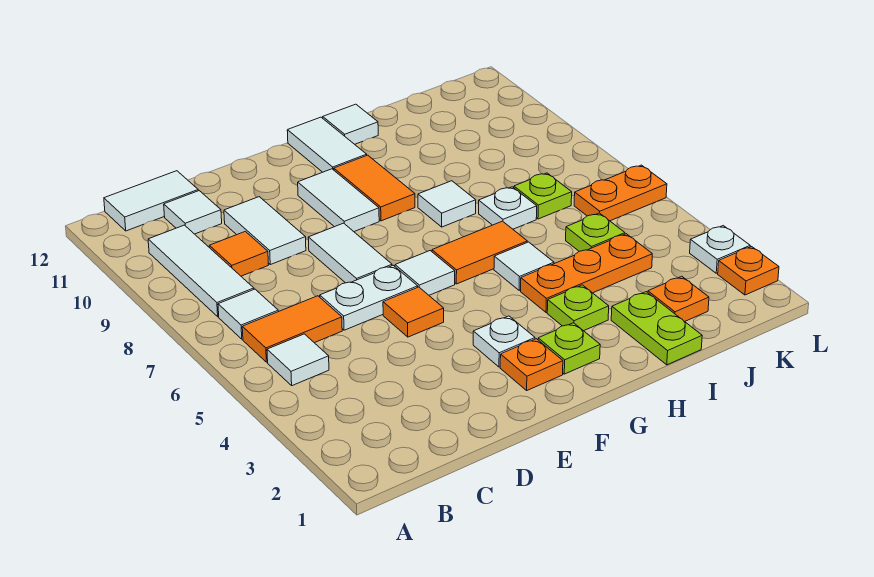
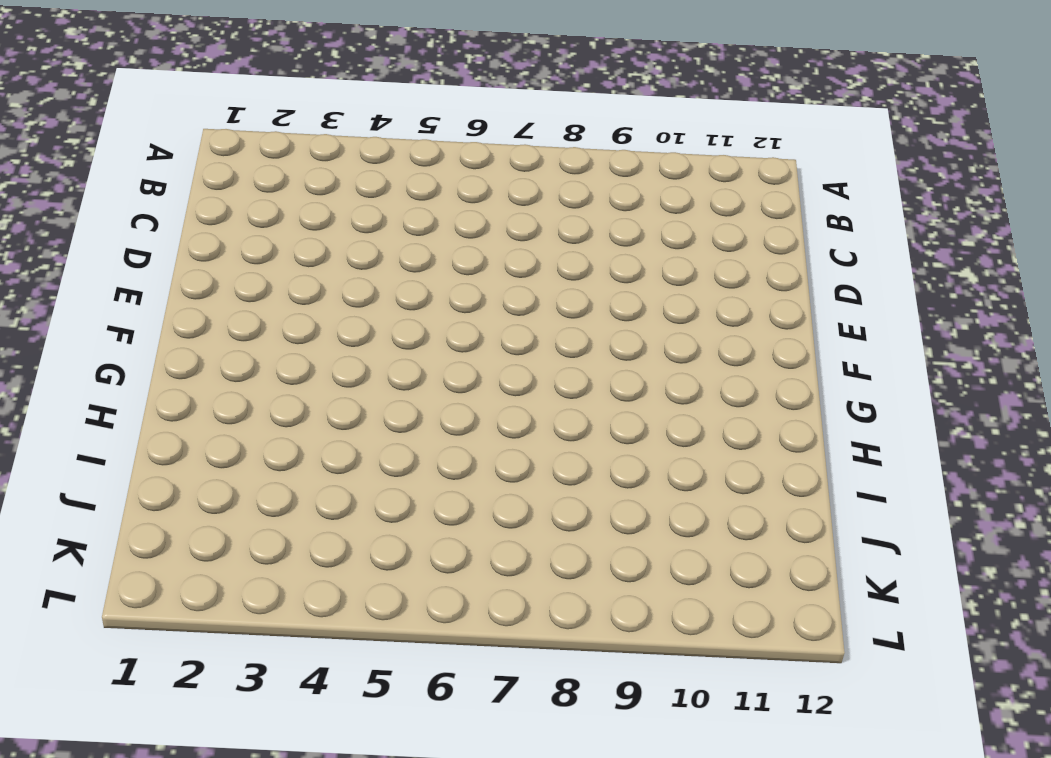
none -> white tile B5 level 1
none -> orange tile B6:C6 level 1
none -> white tile B7 level 1
none -> white tile B8:B10 level 1

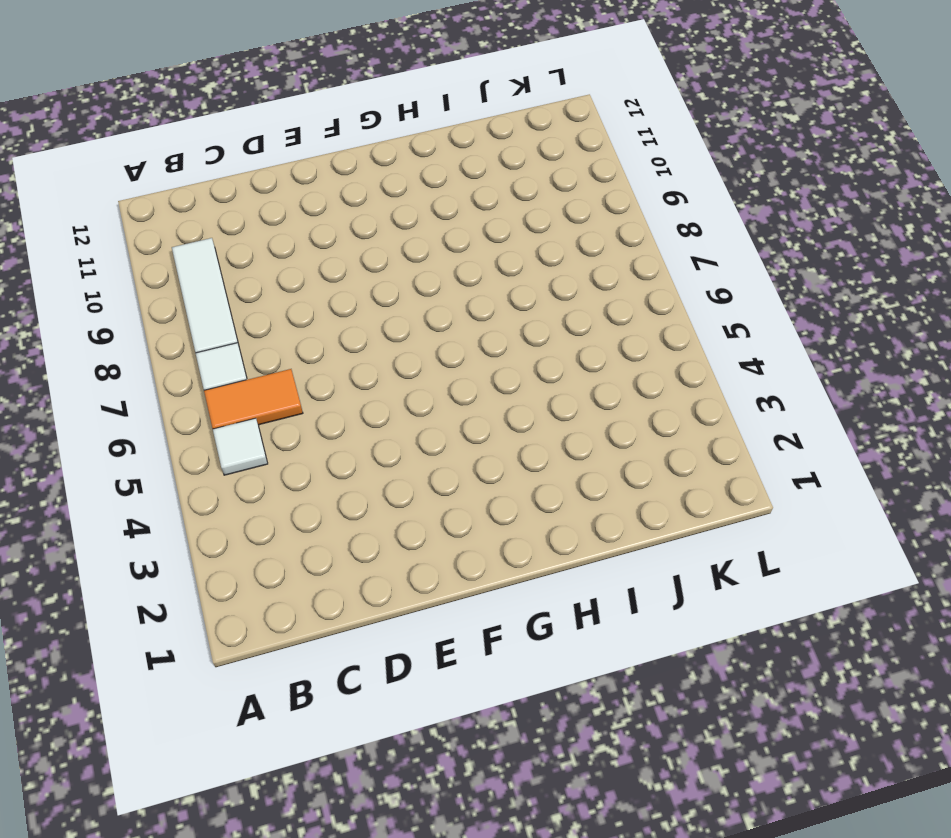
none -> white tile B12:C12 level 1
none -> orange tile C9 level 1
none -> white tile C11 level 1
none -> white plate D6:E6 level 1

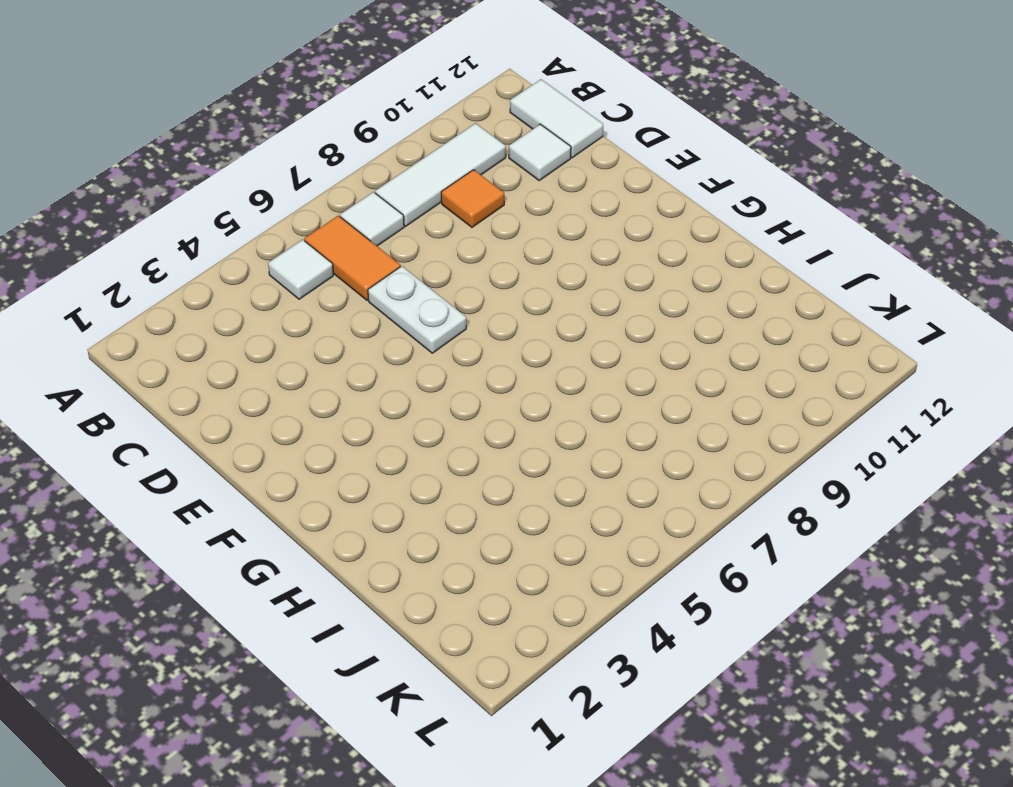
none -> white tile D9:D10 level 1
none -> orange tile E5 level 1
none -> white tile E7:E8 level 1
none -> orange plate F2 level 1

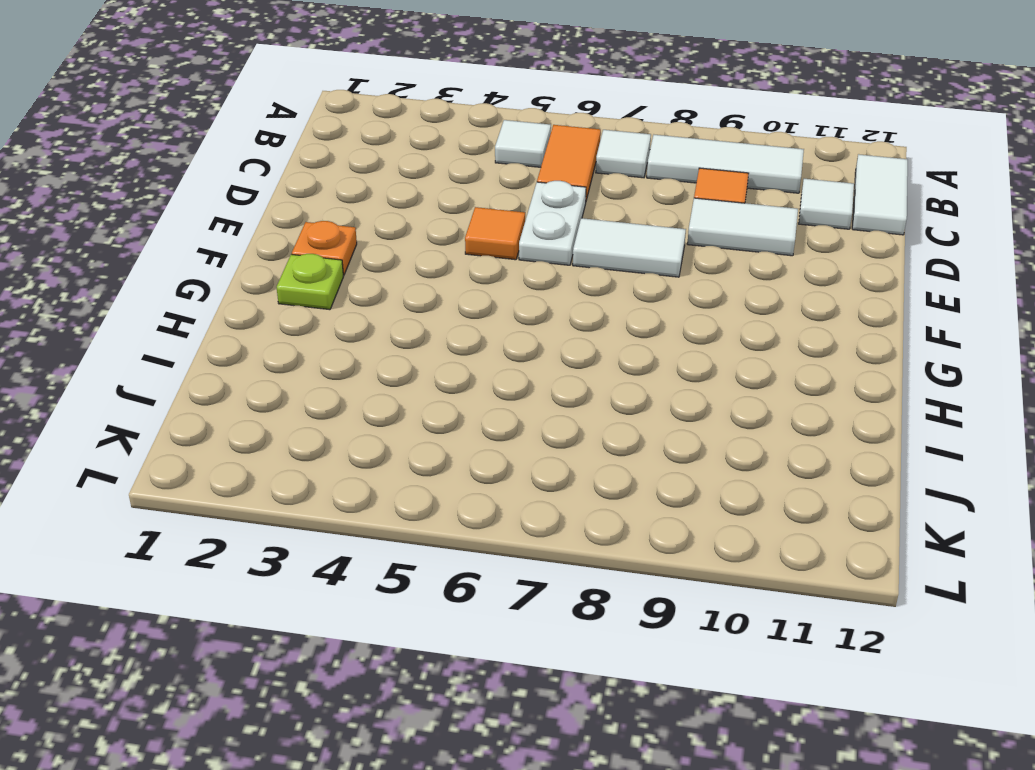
none -> white plate F3 level 1
none -> white tile F6 level 1
none -> white tile F9:F10 level 1
none -> orange tile G6:H6 level 1

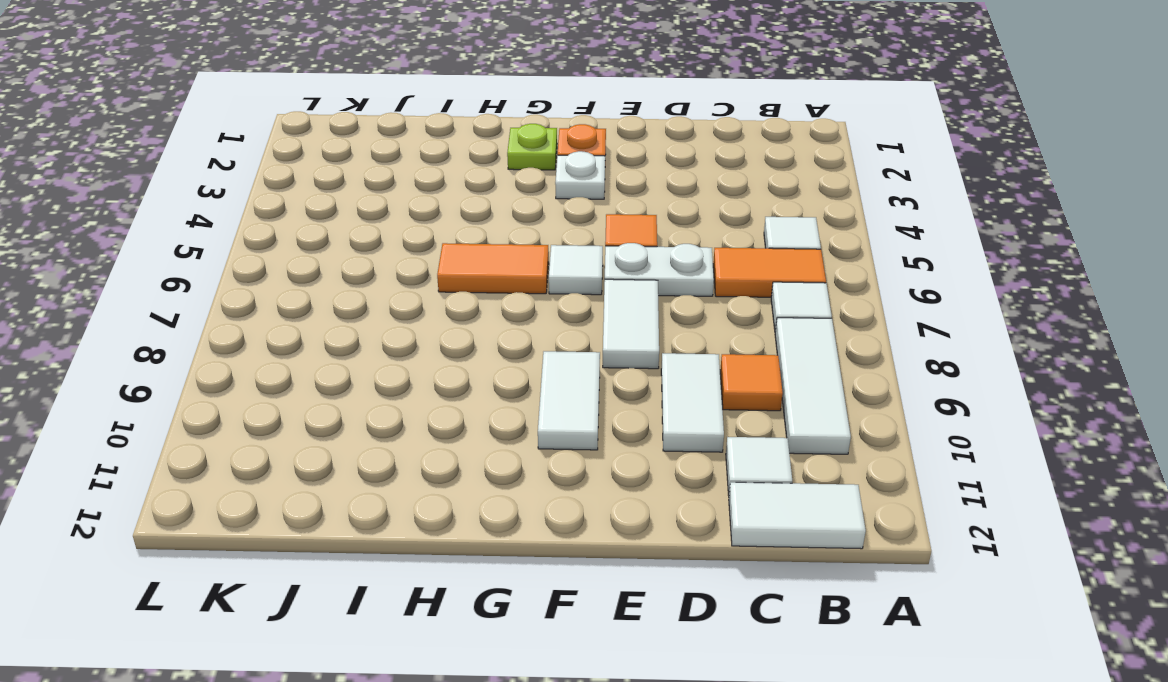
none -> orange tile G9:G10 level 1
none -> white tile G11:G12 level 1
none -> lime plate H3 level 1
none -> orange plate H4:J4 level 1

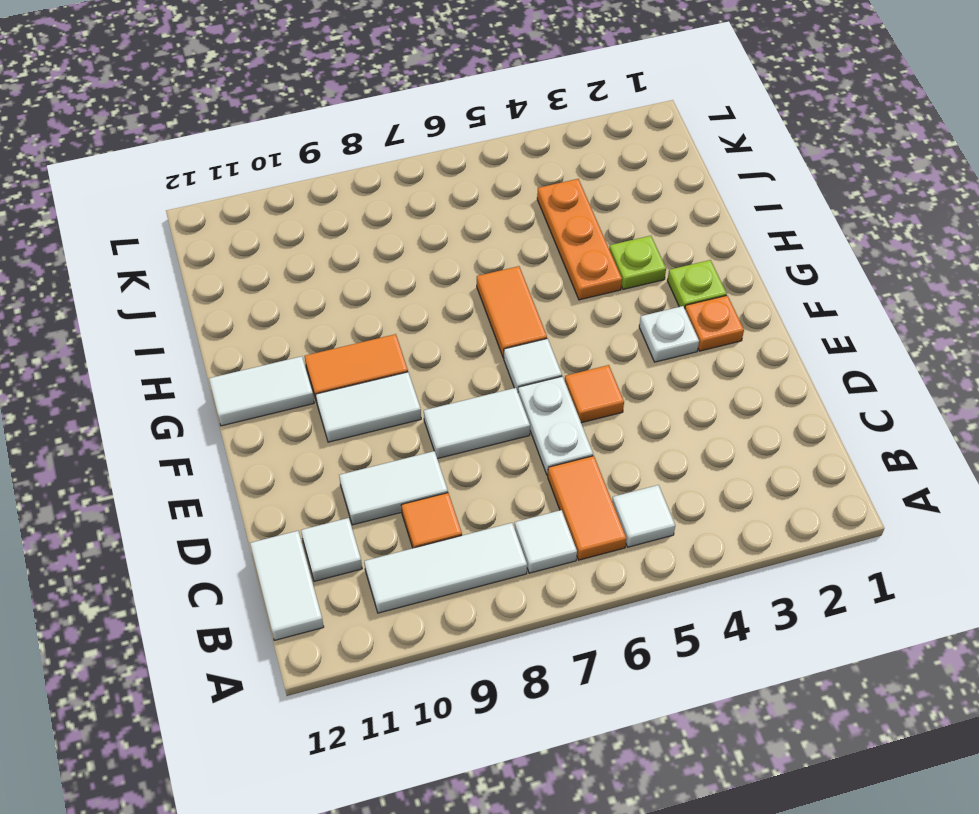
none -> white tile H5 level 1
none -> white tile H8 level 1
none -> white tile H12 level 1
none -> lime plate I1:I2 level 1

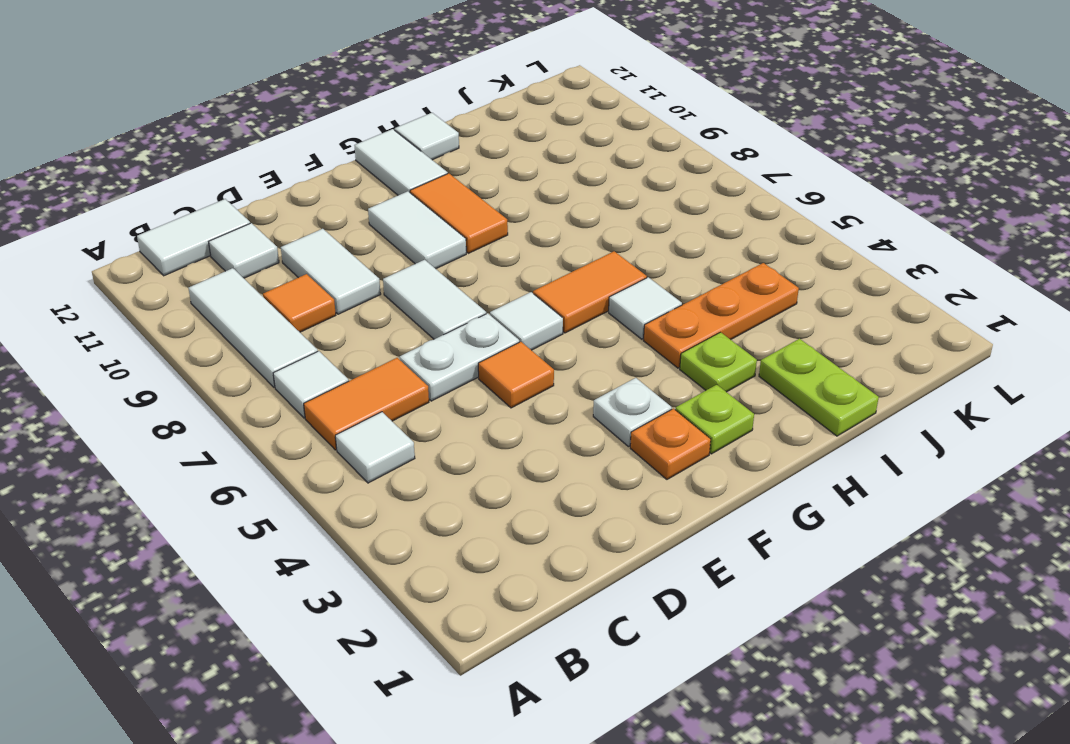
none -> white tile H8 level 1
none -> white plate I7 level 1
none -> orange plate J2 level 1
none -> lime plate J5 level 1

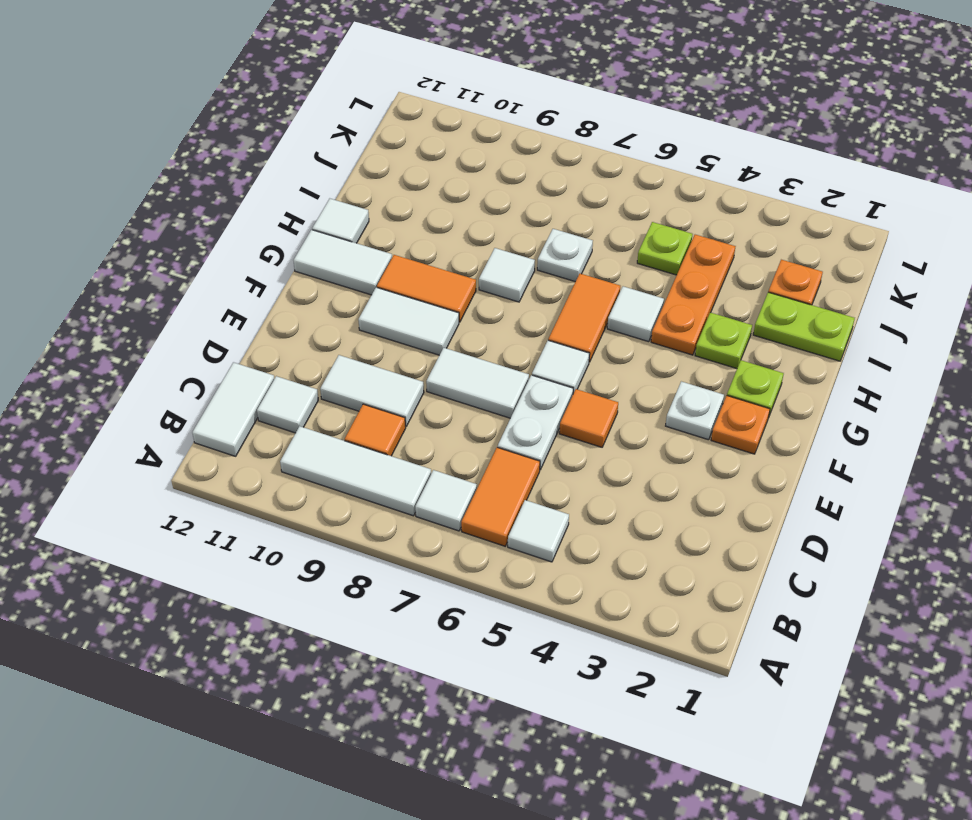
none -> lime plate J7 level 1
none -> orange plate K6:L6 level 1
none -> orange plate L2 level 1
none -> white plate L3 level 1

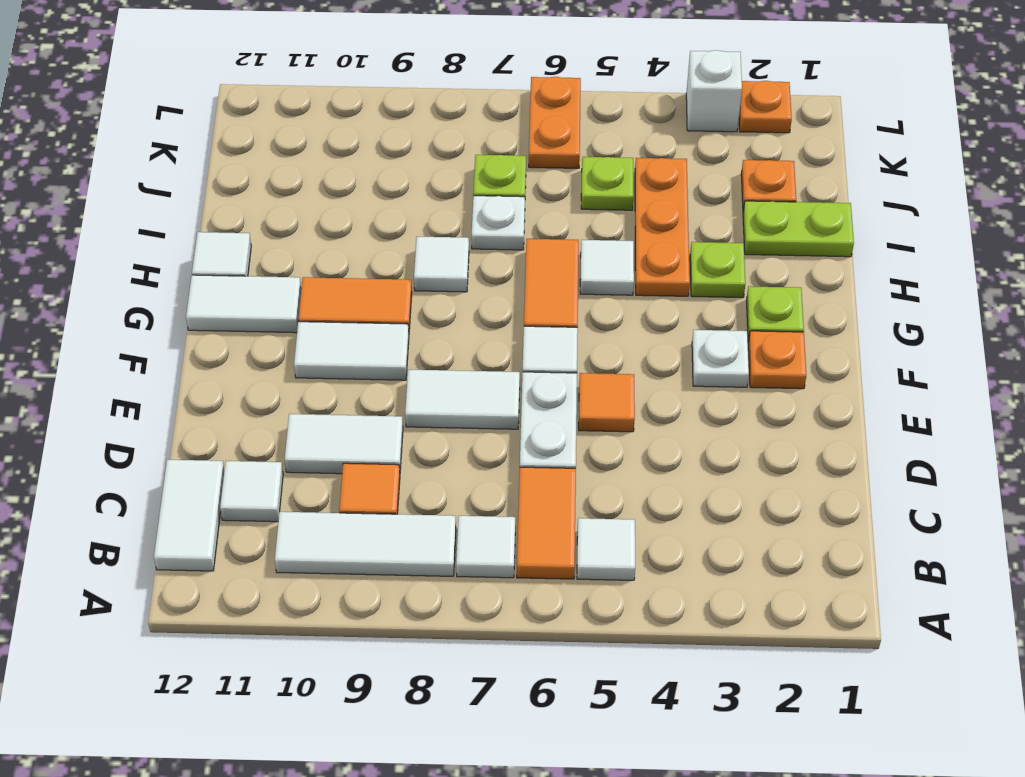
white brick L3 level 1 -> white plate L3 level 1

